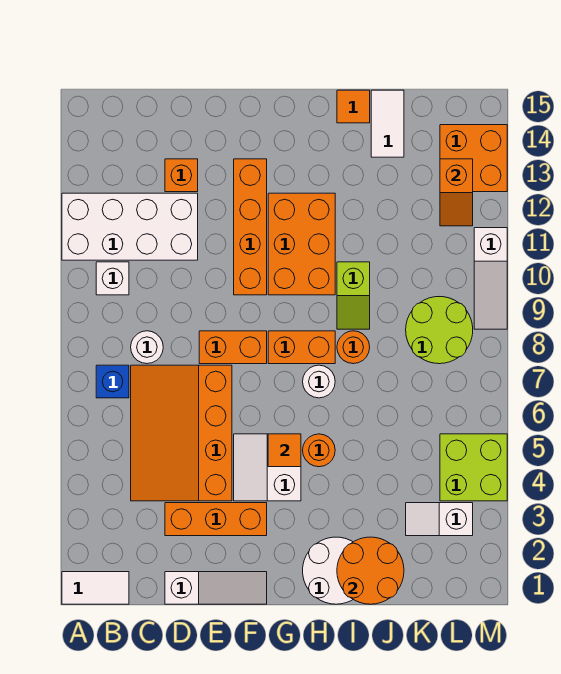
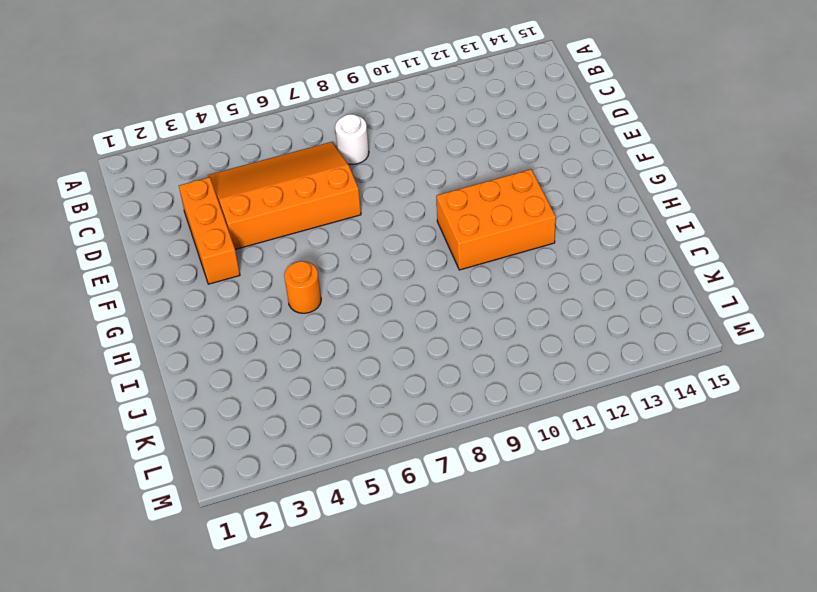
none -> white tile A1:B1 level 1
none -> white brick A11:D12 level 1
none -> blue brick B7 level 1

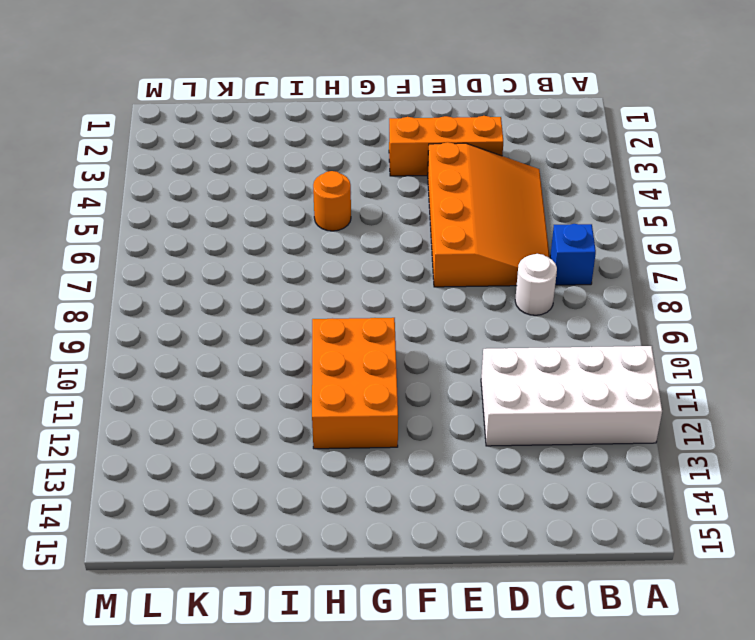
none -> white tile A1:B1 level 1
none -> white brick B10 level 1
none -> white slope D1:F1 level 1 top D

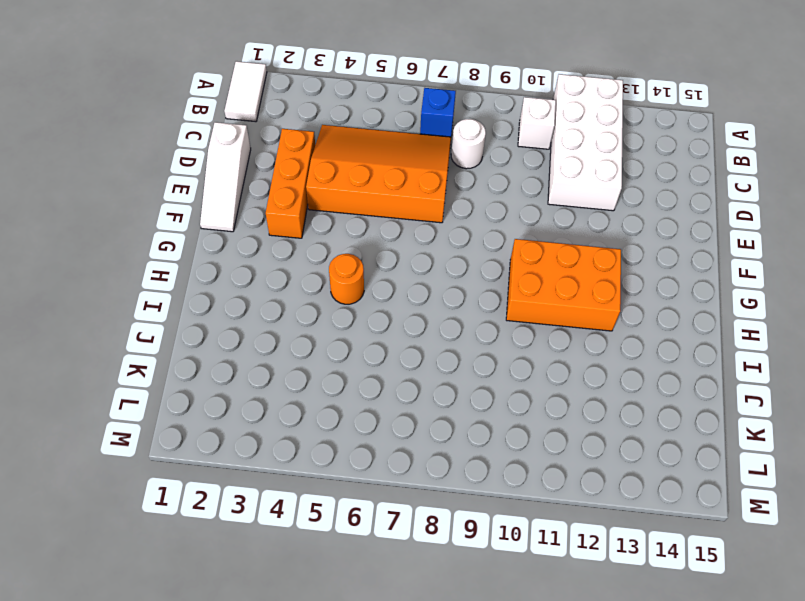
none -> orange brick D13 level 1
none -> orange brick E8:F8 level 1
none -> white slope F4:G5 level 1 top G

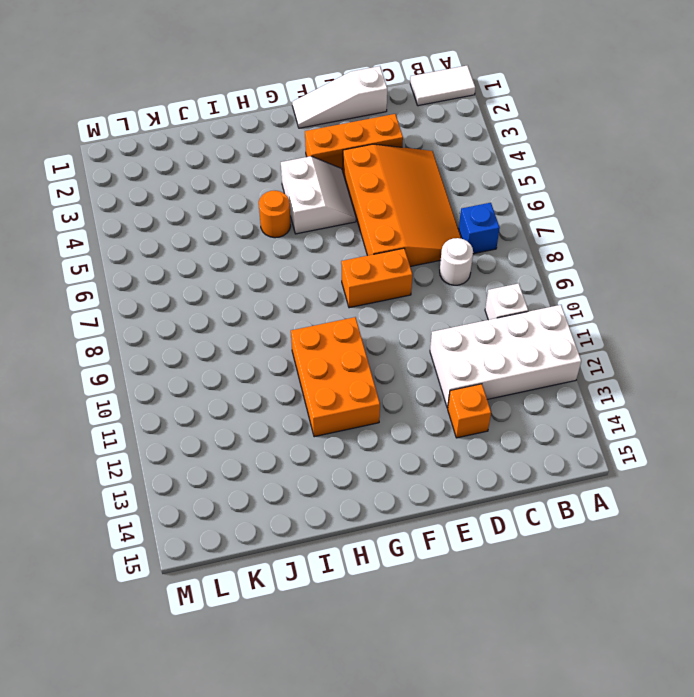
none -> orange brick F10:F13 level 1
none -> orange brick G8:H8 level 1
none -> white round brick H1:I2 level 1

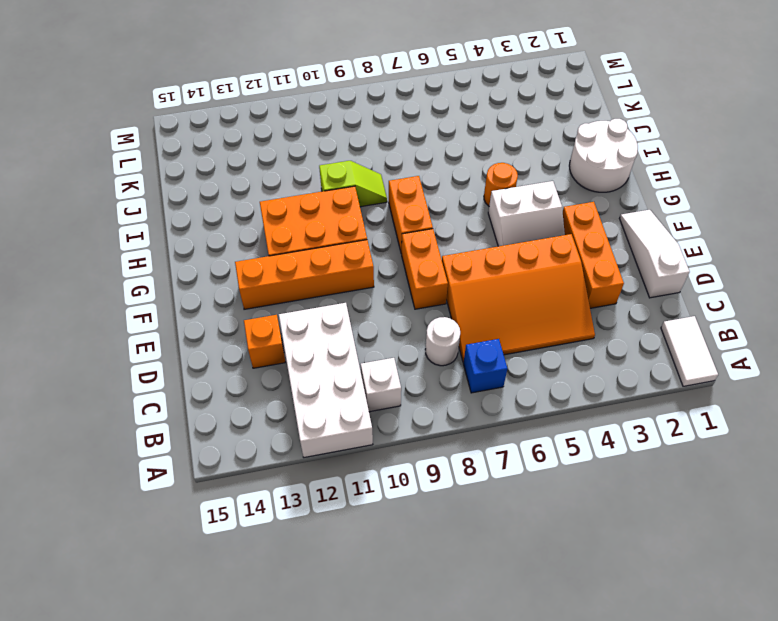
none -> white round brick H7 level 1
none -> orange round brick I8 level 1
none -> orange tile I15 level 1

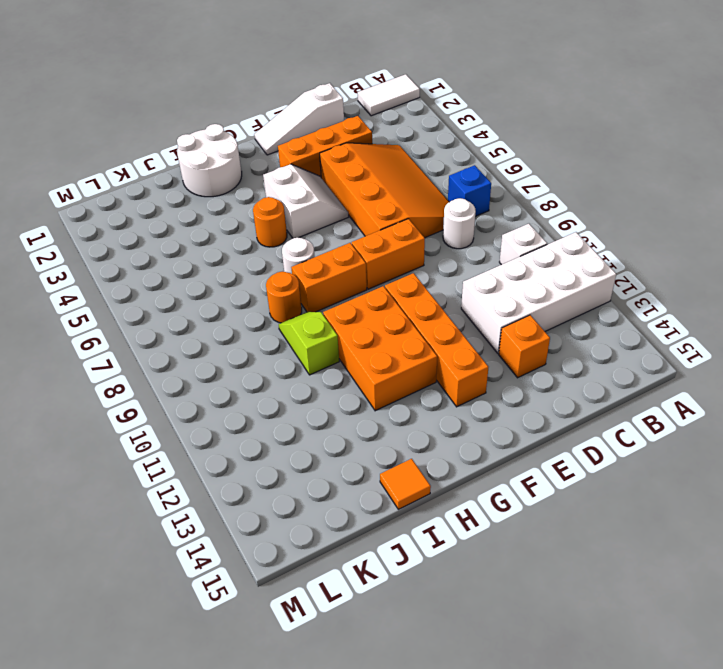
none -> white tile J14:J15 level 1
none -> white slope K3:L3 level 1 top L
none -> lime round brick K8:L9 level 1

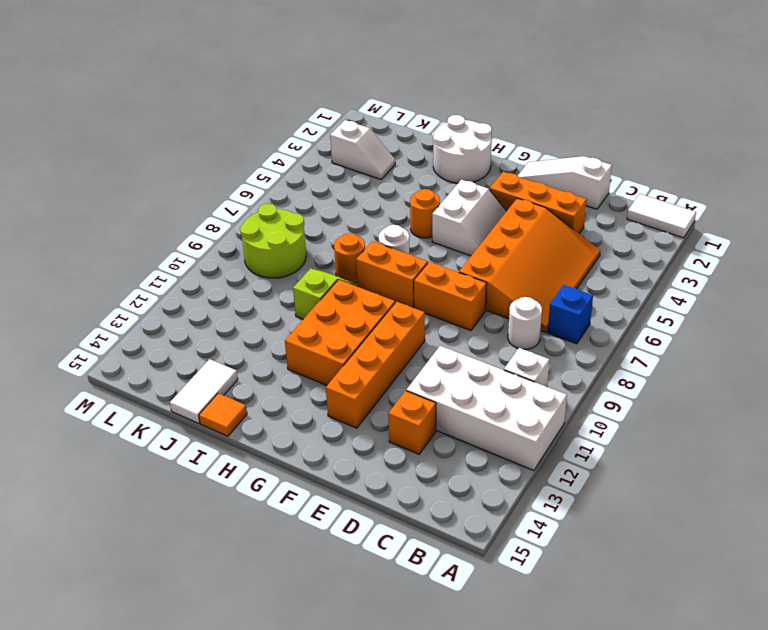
none -> lime brick L4:M5 level 1
none -> orange brick L13:M14 level 1
none -> white slope M9:M11 level 1 top 11

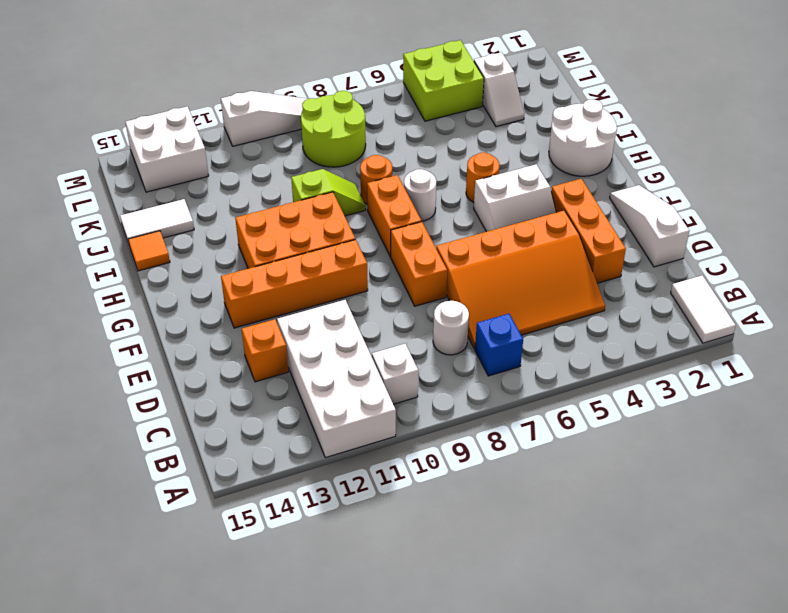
white brick L13:M14 level 1 -> orange brick L13:M14 level 1
none -> orange tile G5 level 2
none -> orange round brick I1:J2 level 2
none -> orange slope L12:L13 level 2 top 13

